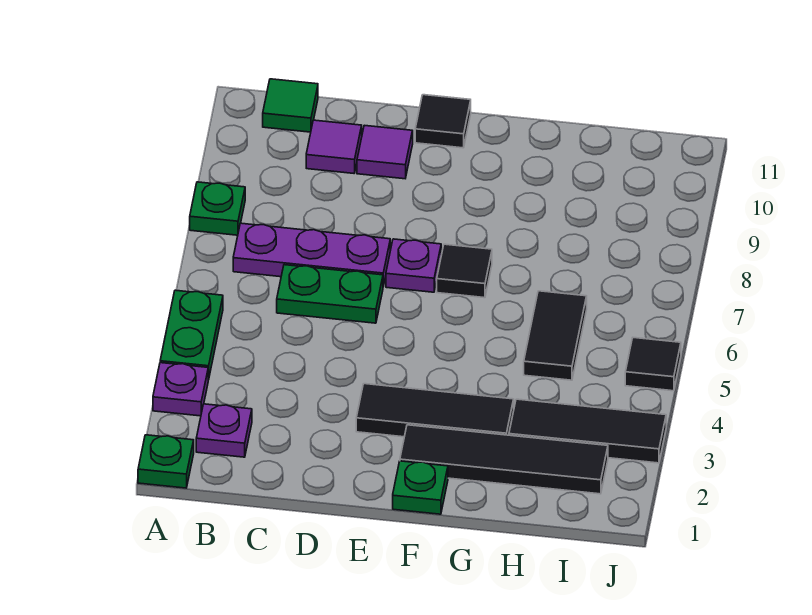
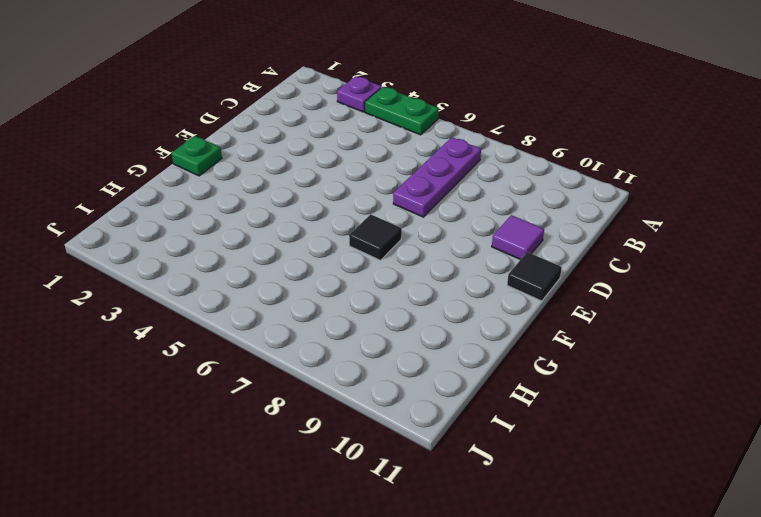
none -> green plate A1 level 1
none -> green plate A8 level 1
none -> purple plate B2 level 1

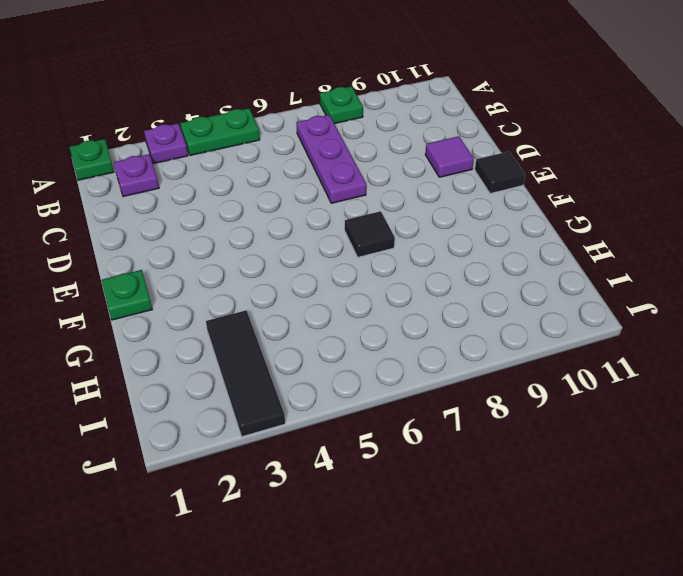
none -> green tile B11 level 1
none -> green plate C6:D6 level 1
none -> purple tile C10 level 1

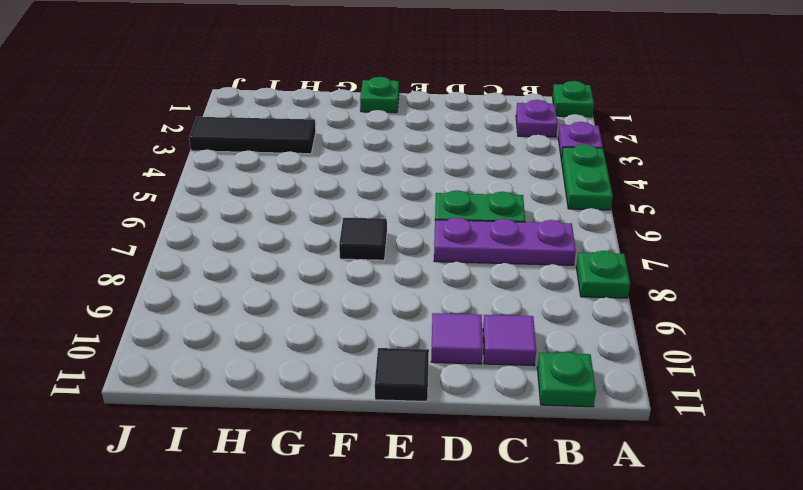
green plate B11 level 1 -> green tile B11 level 1
none -> black tile E3:G3 level 1
none -> purple plate E7 level 1
none -> black tile F2:I2 level 1

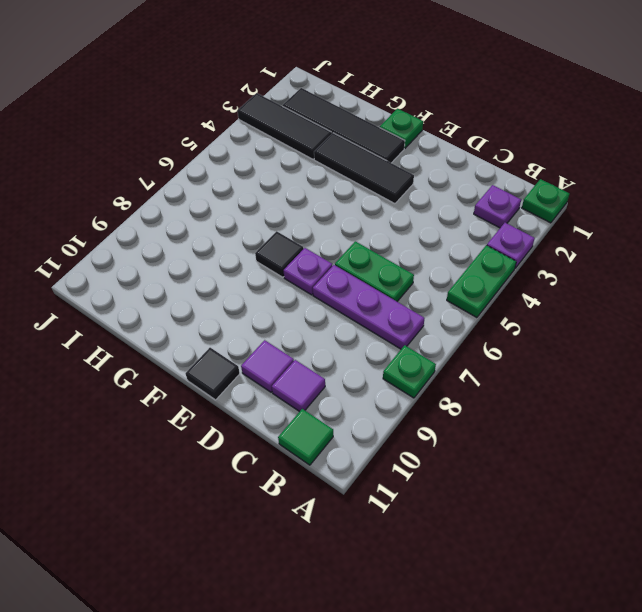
none -> black tile H5:H6 level 1
none -> black tile J5 level 1

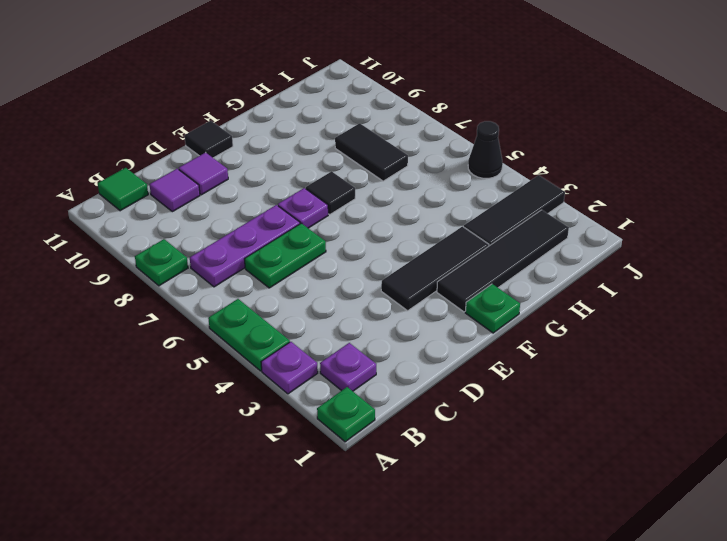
black tile H7:H8 level 1 -> black tile H5:H6 level 1
black cone J5 level 1 -> black tile J5 level 1

